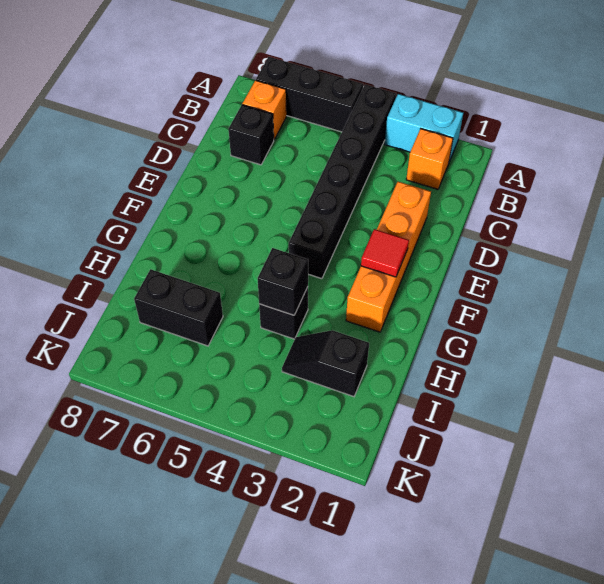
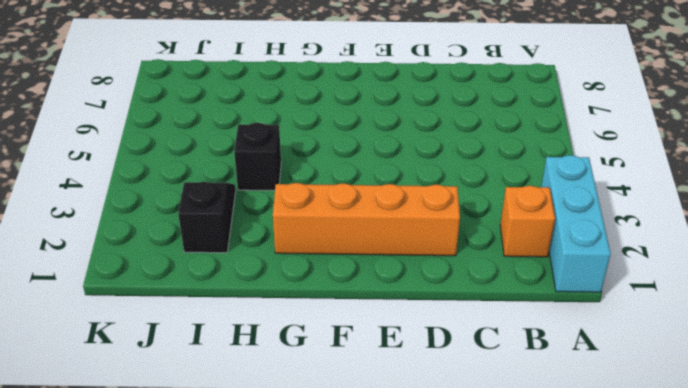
cyan brick A1:A3 level 1 -> cyan brick A2:A3 level 1
none -> black brick A4:F4 level 1
none -> black brick A5:A7 level 1
none -> orange brick B7 level 1

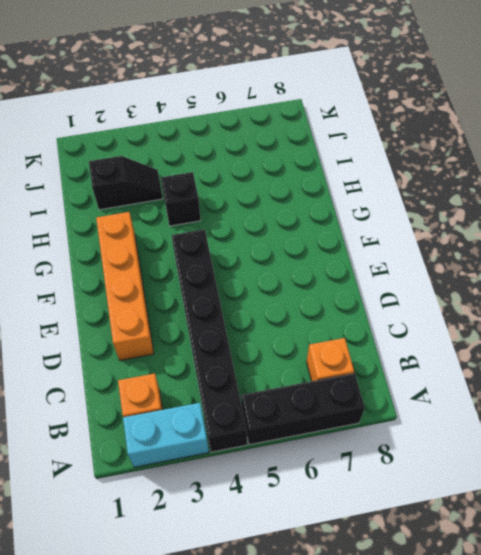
none -> black brick C7 level 1
none -> black brick I6:I7 level 1
none -> red tile F2 level 2

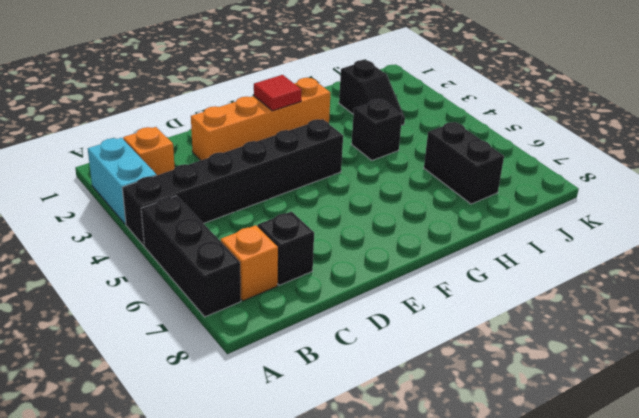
none -> black brick H4 level 2

